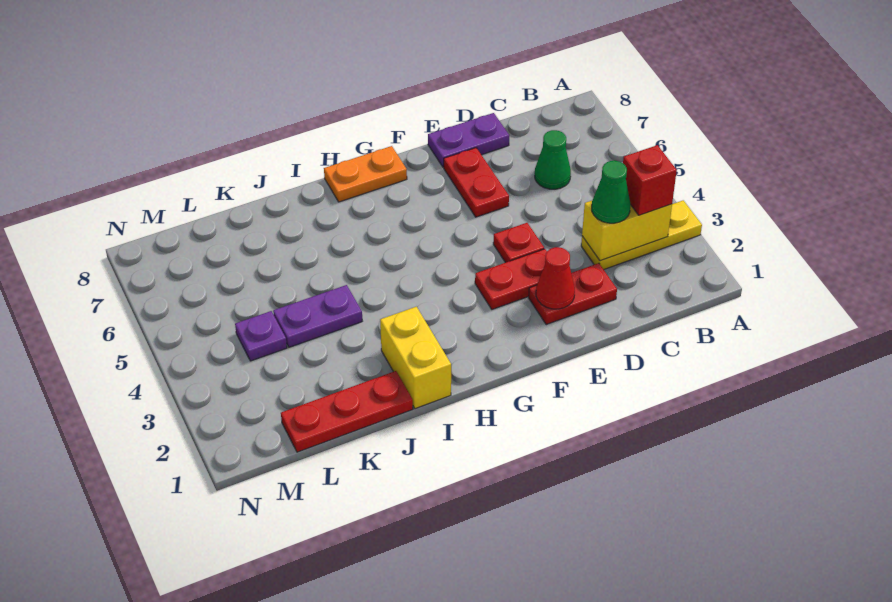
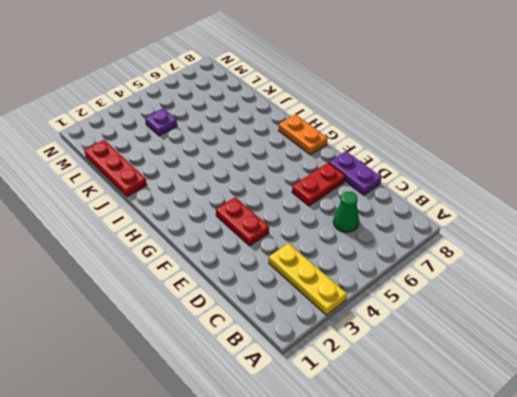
none -> red plate D2:E2 level 1
none -> red plate E4 level 1
none -> yellow brick I1:I2 level 1

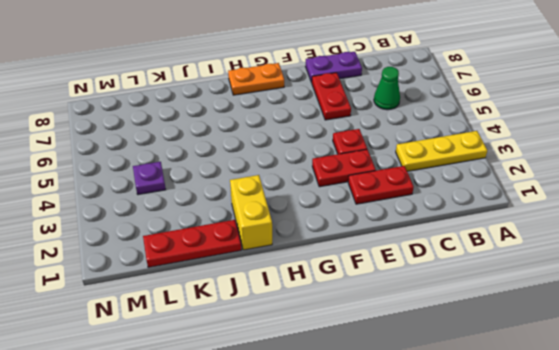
none -> purple plate J4:K4 level 1
none -> yellow brick B3:C3 level 2
none -> red cone E2 level 2

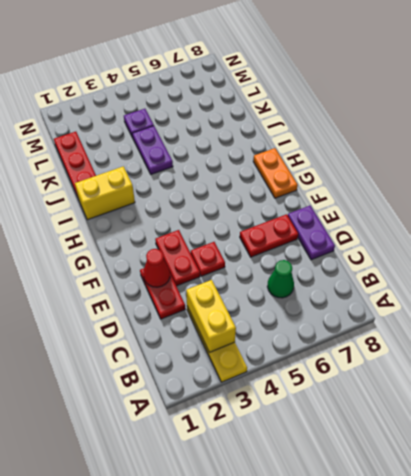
none -> red brick B3 level 3
none -> green cone C3 level 3

